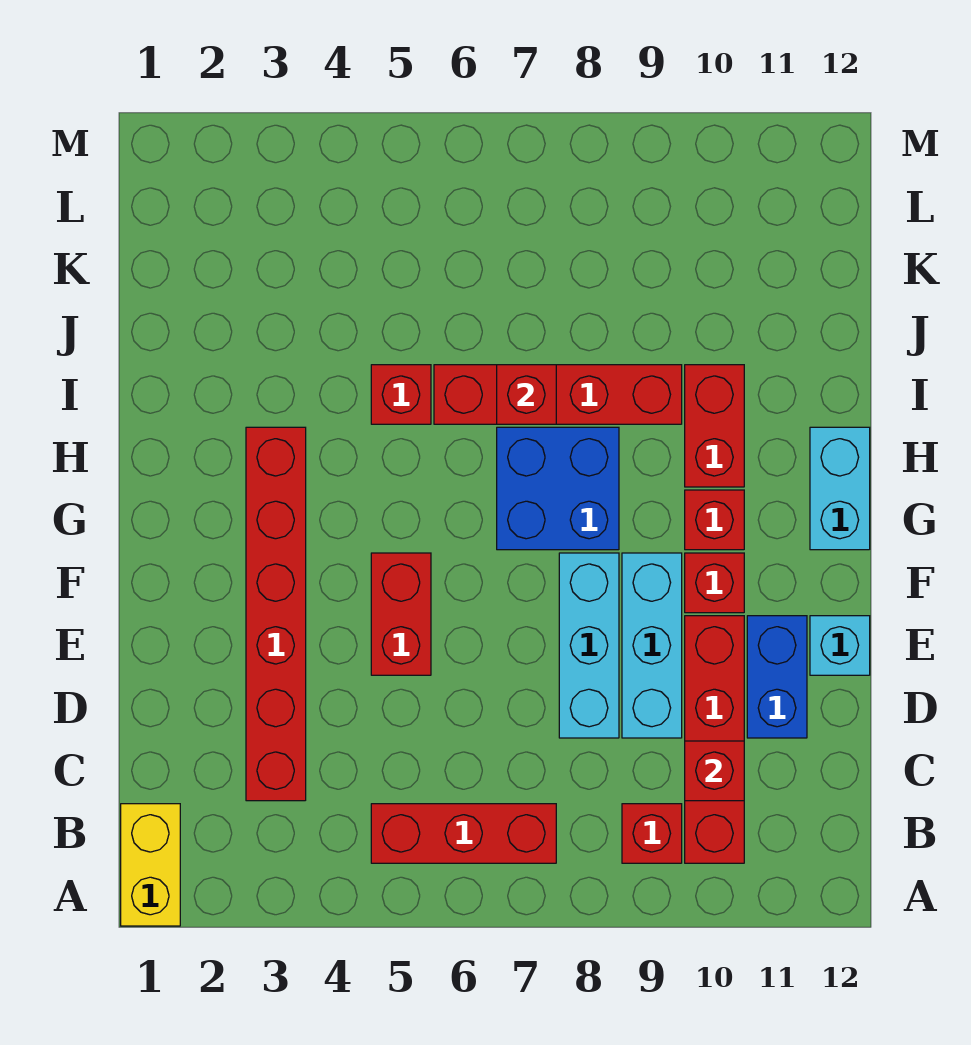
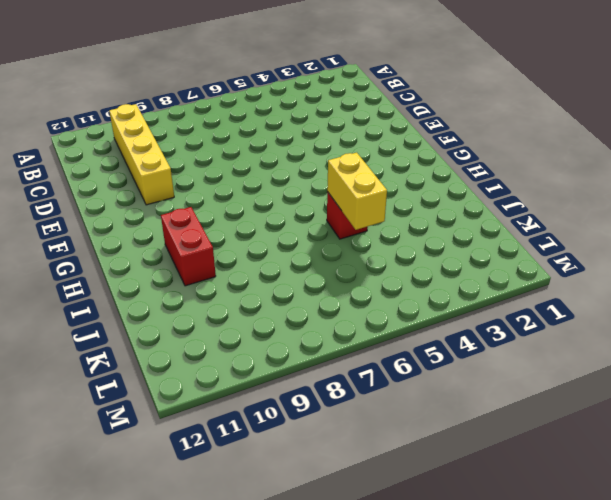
yellow brick B10:E10 level 1 -> red brick B10:E10 level 1
yellow brick I5:J5 level 2 -> yellow brick A1:B1 level 1
none -> red brick B5:B7 level 1
none -> red brick B9 level 1
none -> red brick C3:H3 level 1

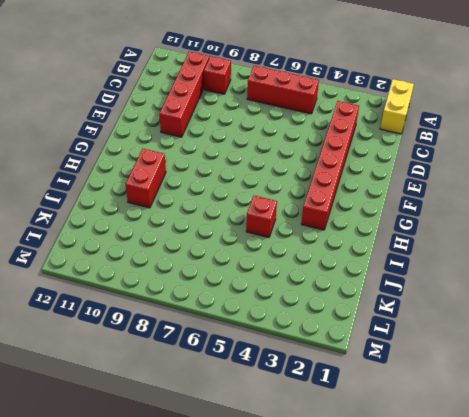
none -> cyan brick D8:F8 level 1
none -> cyan brick D9:F9 level 1
none -> blue brick D11:E11 level 1

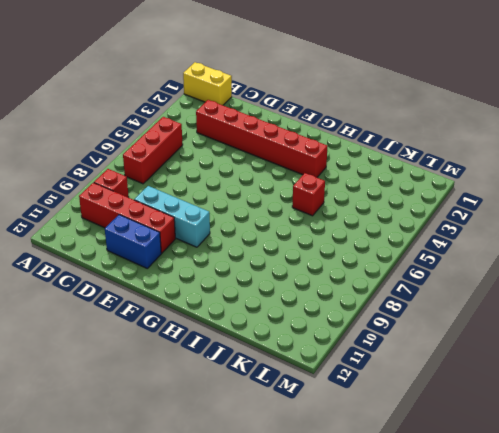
none -> cyan brick D8:F8 level 1
none -> red brick E5:F5 level 1
none -> cyan brick E12 level 1

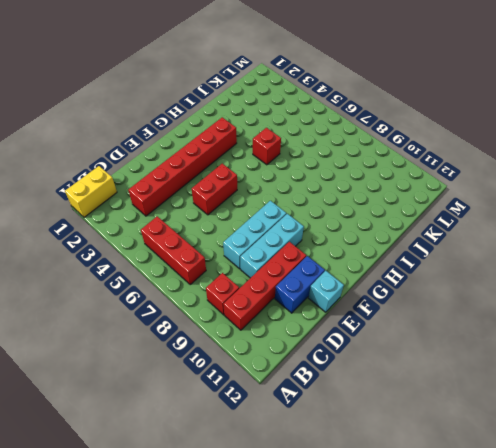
none -> red brick F10 level 1
none -> blue brick G7:H8 level 1
none -> red brick G10 level 1

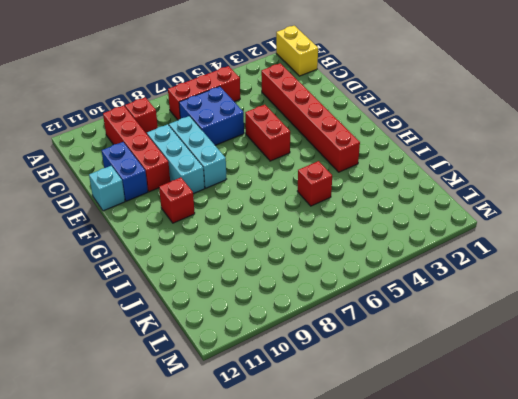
blue brick C6:D7 level 1 -> blue brick G7:H8 level 1
none -> red brick F10 level 1
none -> cyan brick G12:H12 level 1
none -> red brick H10:I10 level 1

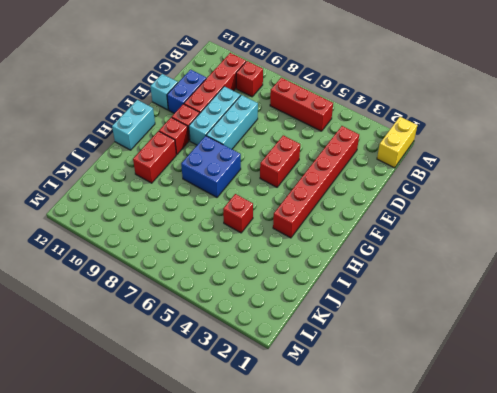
none -> red brick I6:I9 level 1
none -> red brick C10 level 2
none -> red brick I7 level 2

